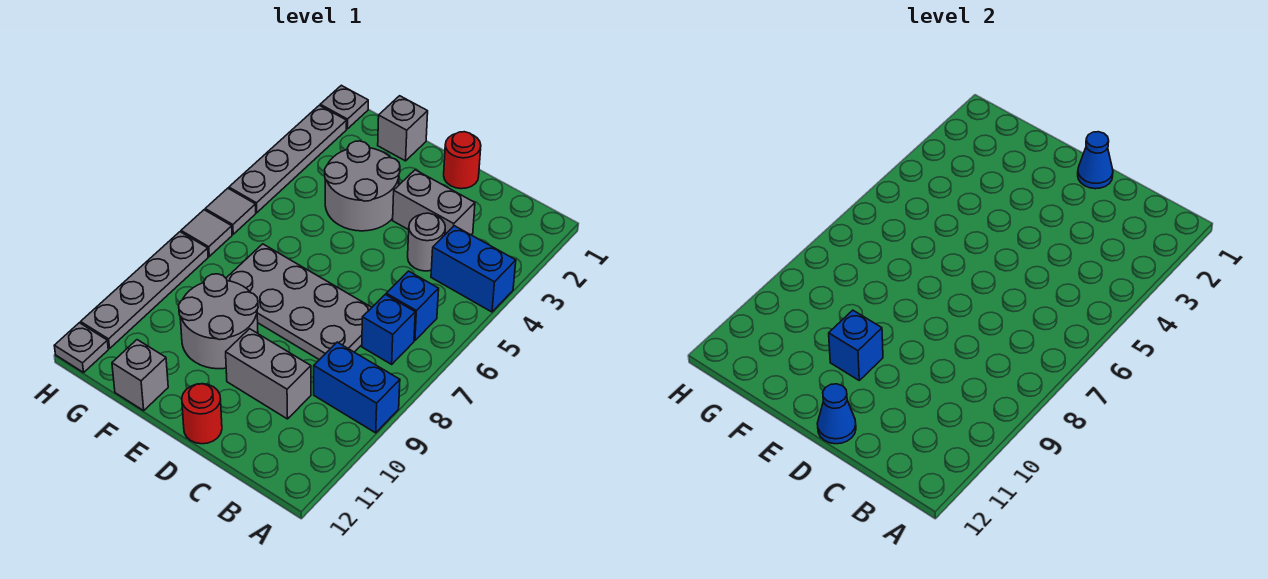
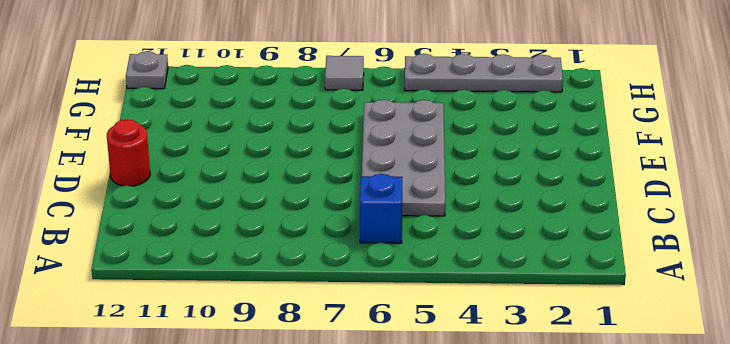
grey plate C5:F6 level 1 -> grey plate C7:F8 level 1
none -> blue brick A4:B4 level 1
none -> blue brick A9:B9 level 1
none -> blue brick B7 level 1

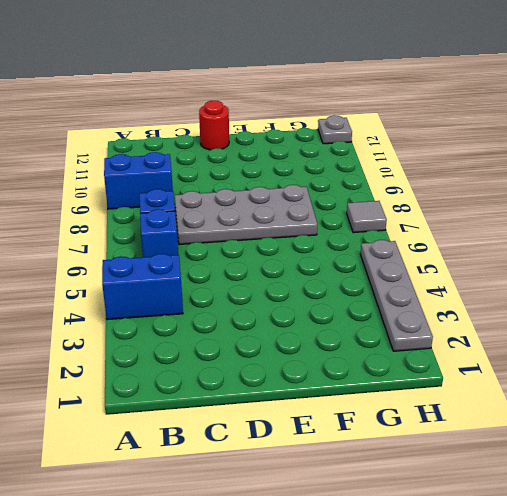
none -> grey brick C3:D3 level 1
none -> grey round brick C4 level 1
none -> grey brick C10:D10 level 1

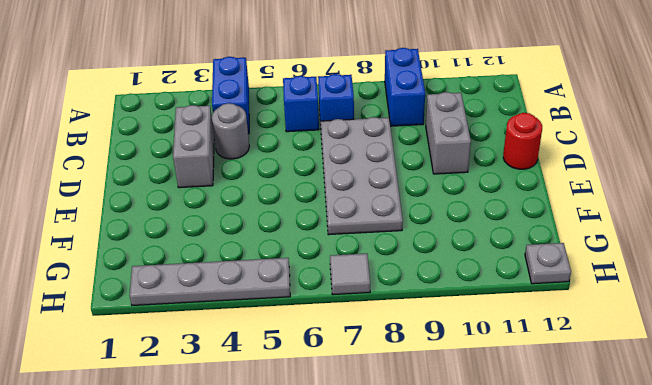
none -> red round brick D1 level 1
none -> grey round brick E3:F4 level 1
none -> grey round brick E9:F10 level 1

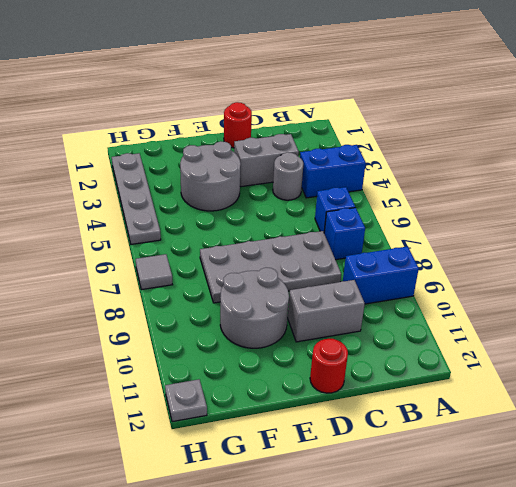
none -> grey brick F1 level 1
none -> grey brick F12 level 1
none -> grey plate H1 level 1

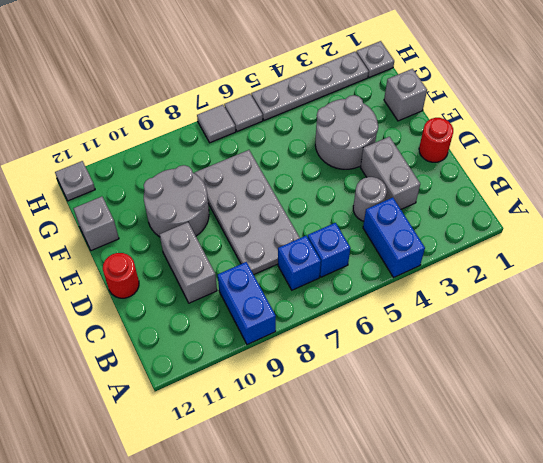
none -> grey plate H8:H11 level 1
none -> blue cone D1 level 2
none -> blue cone D12 level 2

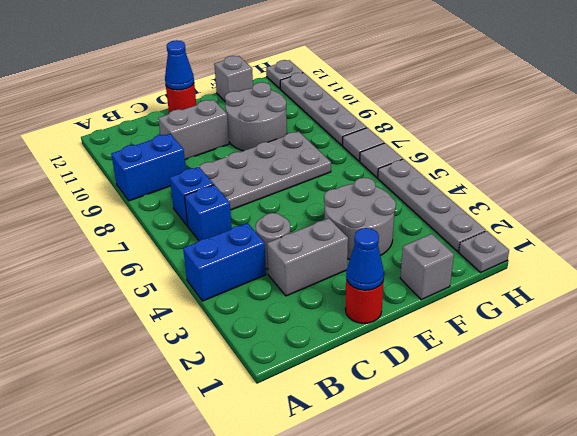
none -> blue brick E10 level 2

